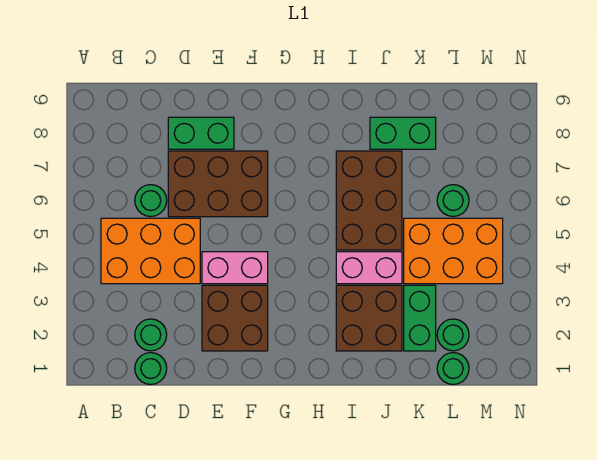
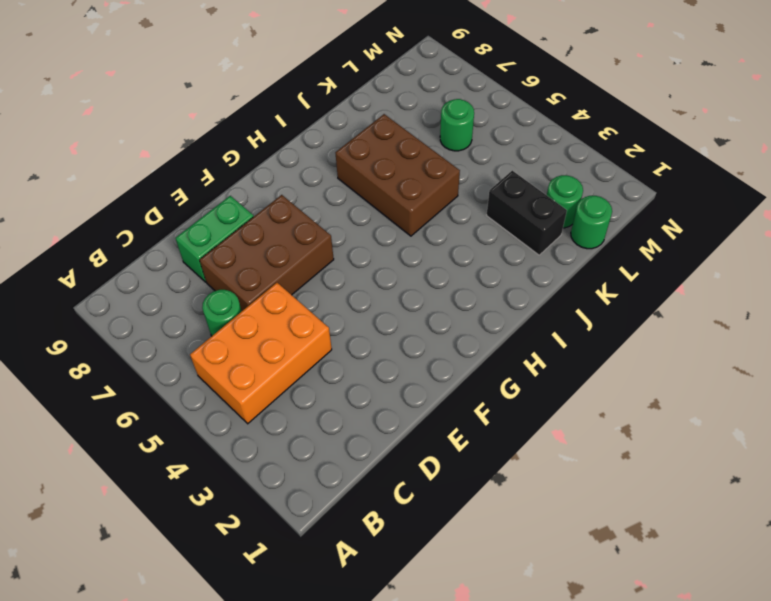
black brick K2:K3 level 1 -> green brick K2:K3 level 1
none -> green round brick C1 level 1
none -> green round brick C2 level 1
none -> brown brick E2:F3 level 1

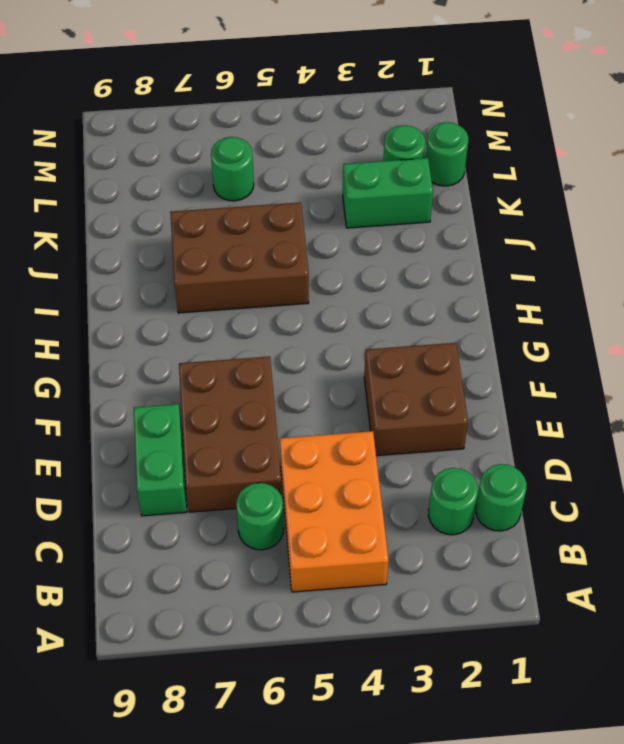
none -> pink brick E4:F4 level 1
none -> brown brick I2:J3 level 1
none -> pink brick I4:J4 level 1

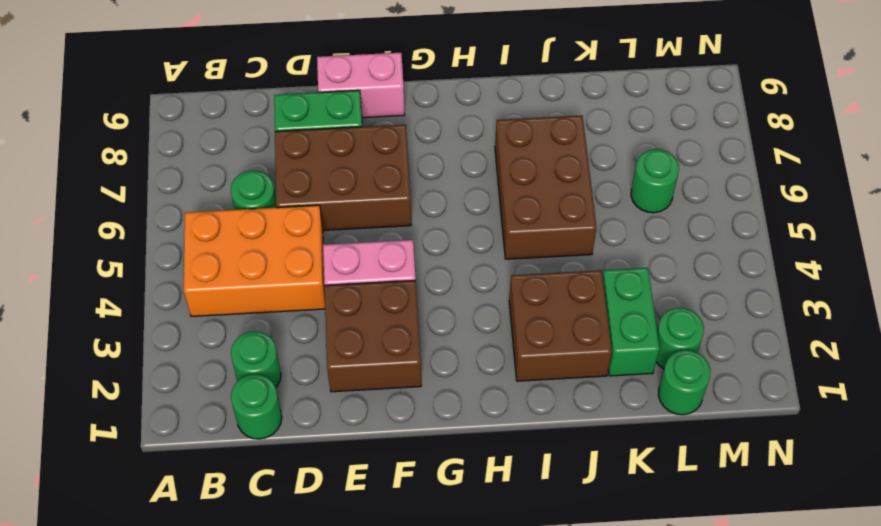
pink brick E9:F9 level 1 -> pink brick I4:J4 level 1
none -> green brick J8:K8 level 1
none -> orange brick K4:M5 level 1

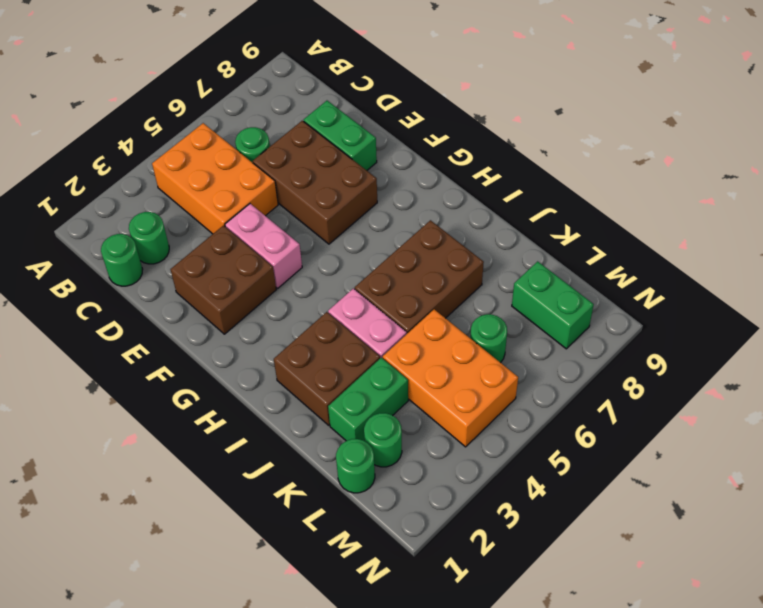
green brick L8:M8 level 1 -> green brick J8:K8 level 1

